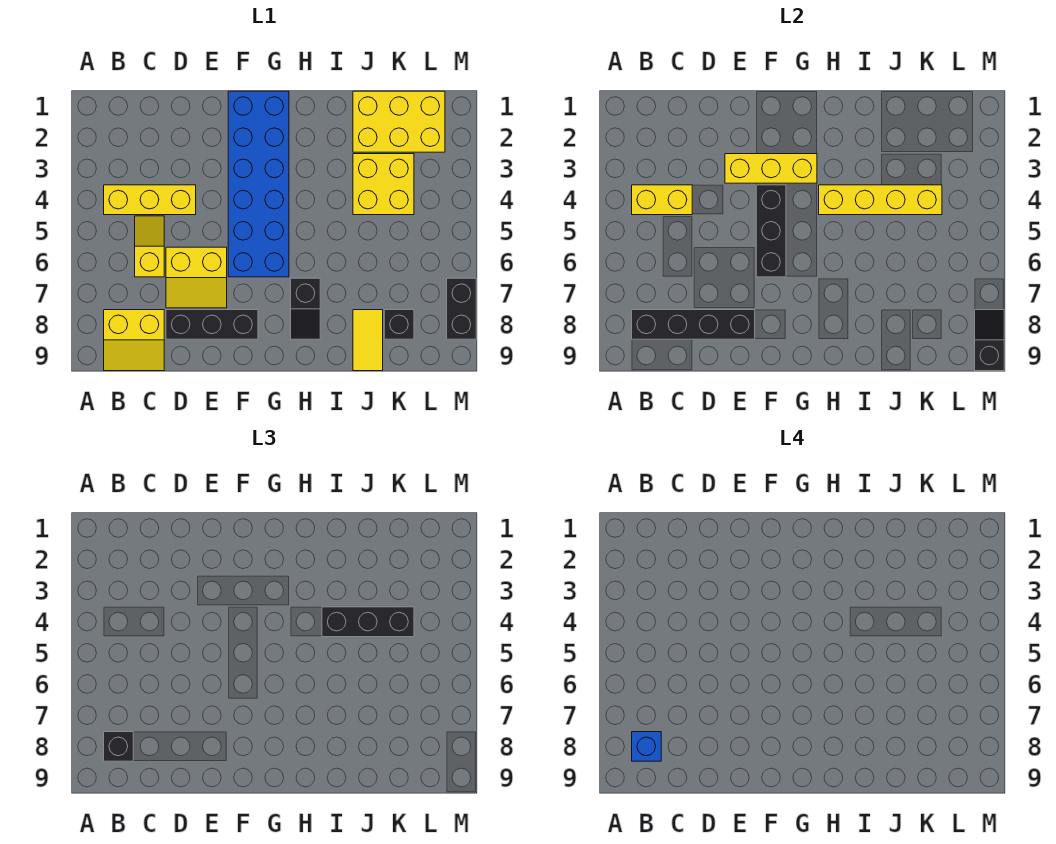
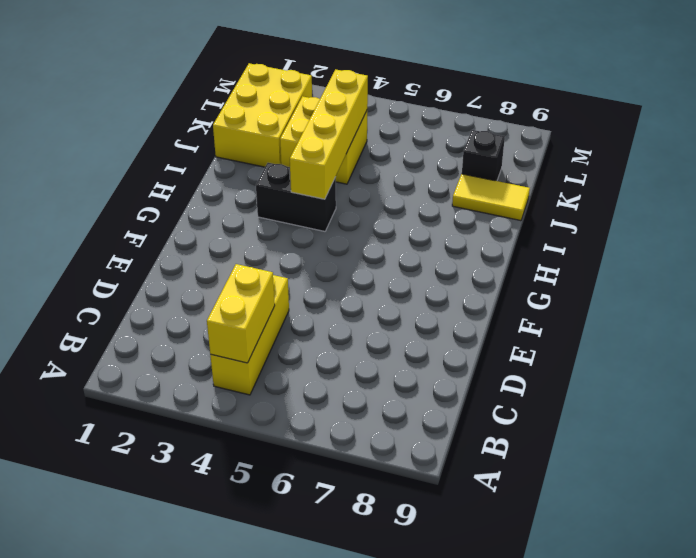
black brick H3:H4 level 1 -> black brick M7:M8 level 1
none -> yellow slope B8:C9 level 1 top 8
none -> yellow slope C5:C6 level 1 top 6
none -> yellow slope D6:E7 level 1 top 6

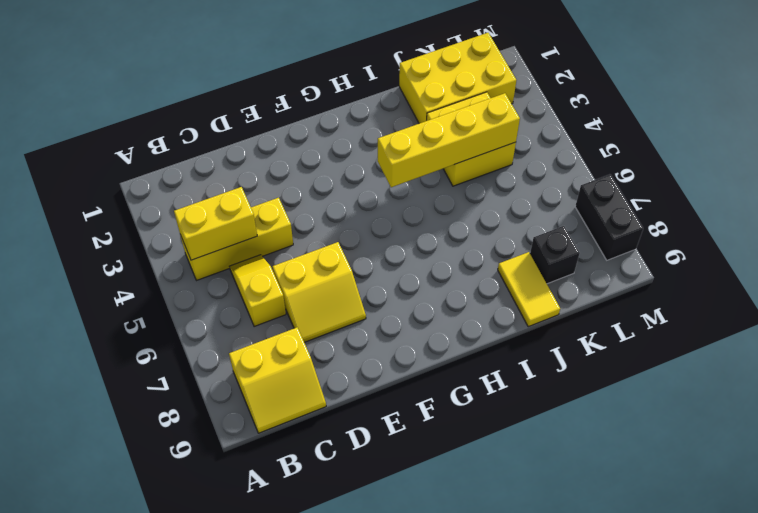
none -> black brick D8:F8 level 1
none -> blue brick F1:G6 level 1
none -> black slope H7:H8 level 1 top 7

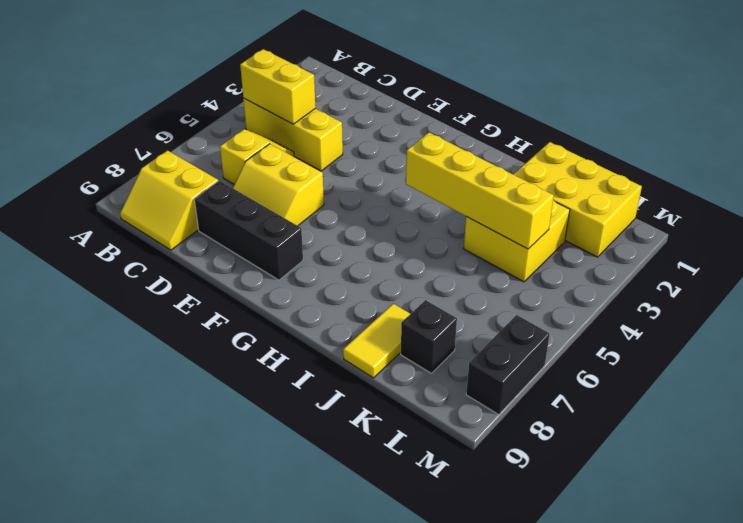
none -> blue brick F1:G6 level 1
none -> black slope H7:H8 level 1 top 7
none -> black brick B8:E8 level 2

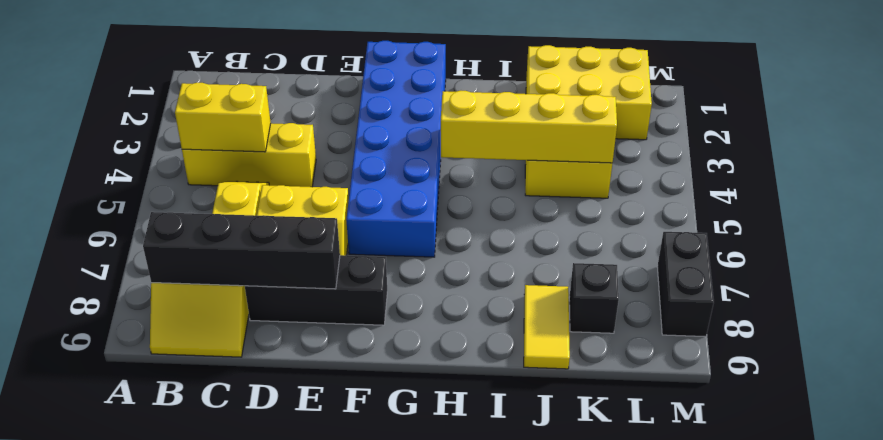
none -> black slope H7:H8 level 1 top 7
none -> yellow brick E3:G3 level 2
none -> black brick F4:F6 level 2

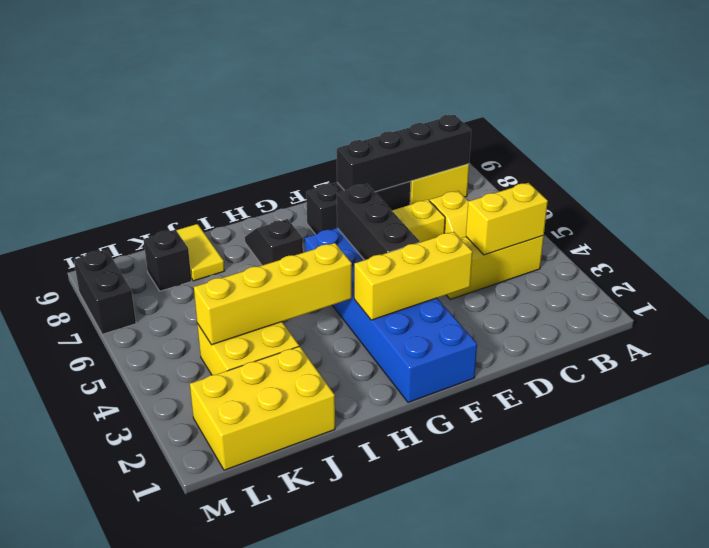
none -> black slope M8:M9 level 2 top 9
none -> black brick B8 level 3
none -> black brick I4:K4 level 3

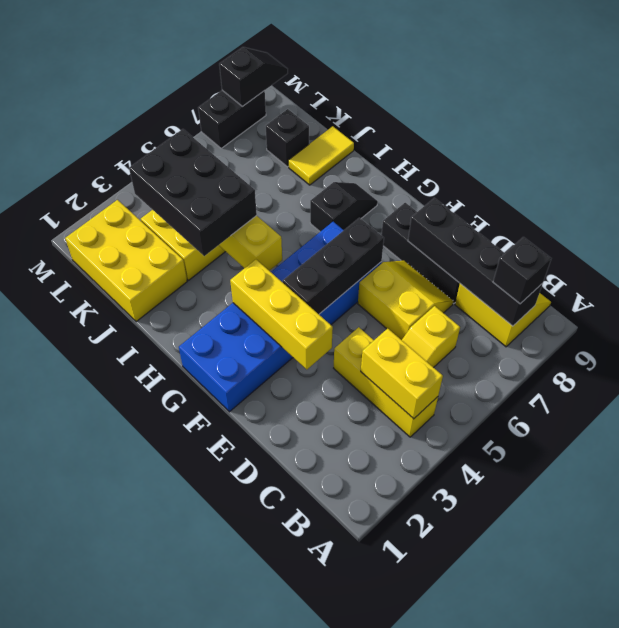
black brick I3:K4 level 3 -> black brick I4:K4 level 3
black slope M8:M9 level 2 top 8 -> black slope M8:M9 level 2 top 9
none -> blue brick B8 level 4

